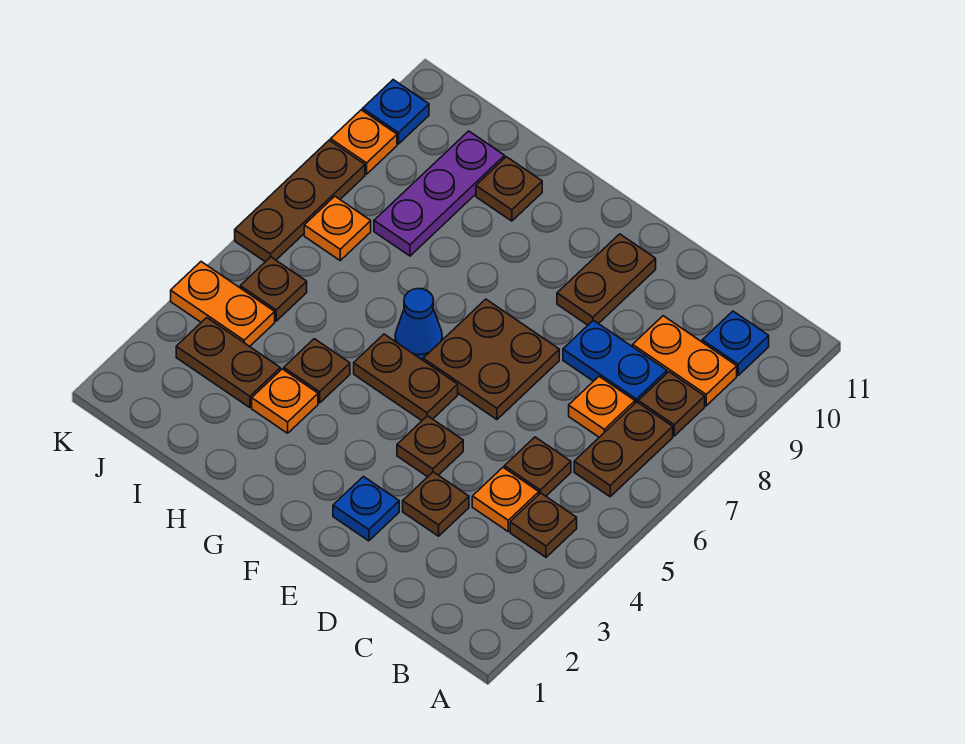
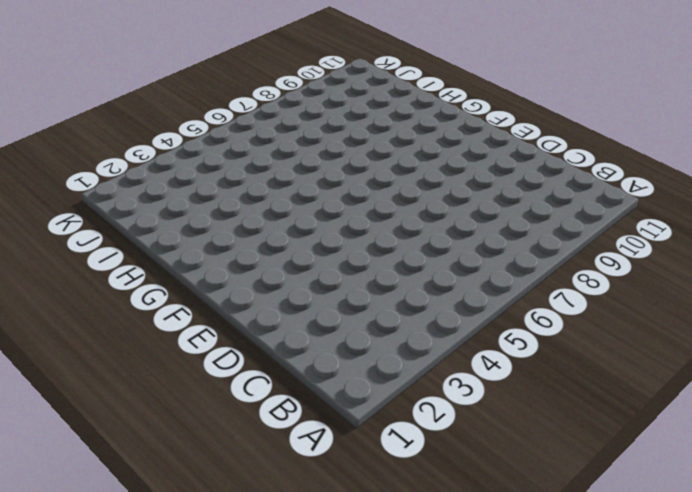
none -> brown plate B4 level 1
none -> brown plate B6:B7 level 1
none -> brown plate B8 level 1

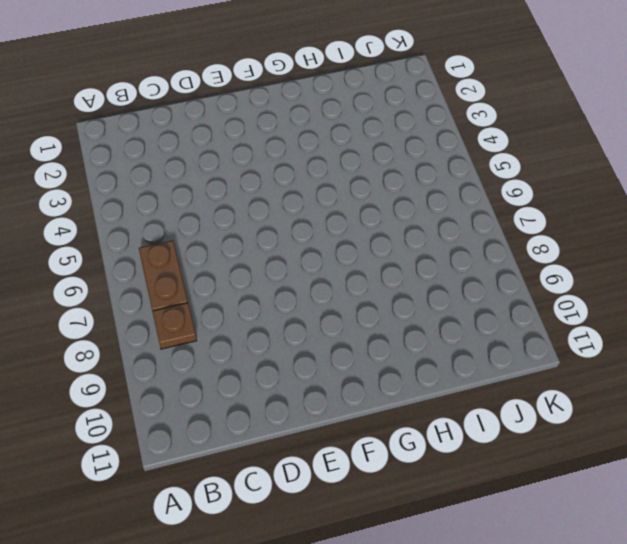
none -> brown plate B4 level 1
none -> orange plate B9:C9 level 1
none -> blue plate B10 level 1

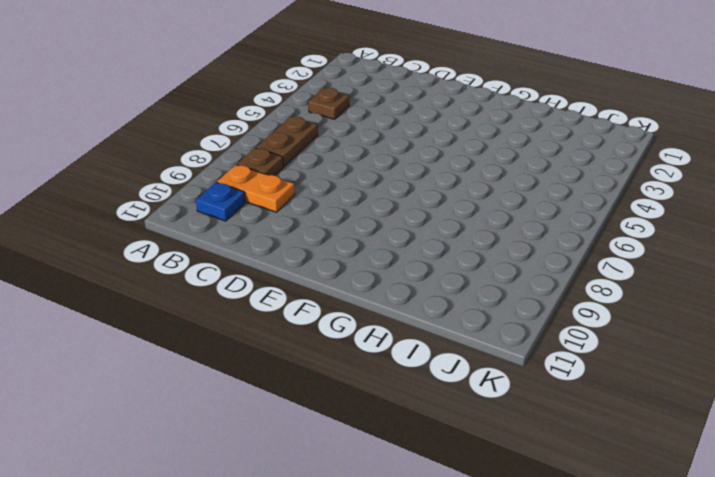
none -> orange plate C4 level 1
none -> brown plate C5 level 1
none -> orange plate C7 level 1

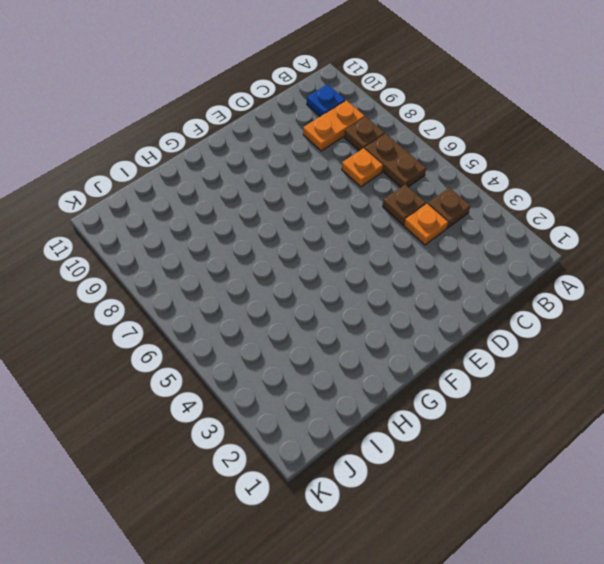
none -> blue plate C8:D8 level 1
none -> brown plate D3 level 1
none -> blue plate E2 level 1

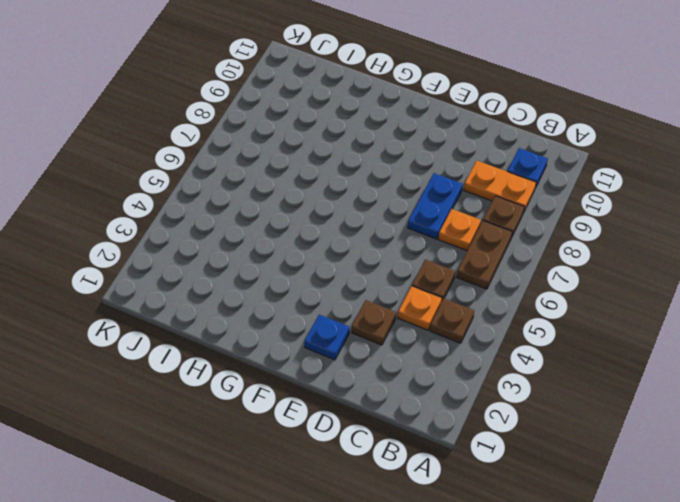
blue plate D7:D8 level 1 -> blue plate C8:D8 level 1
none -> brown plate E4 level 1
none -> brown plate E6:F7 level 1
none -> brown plate E9:E10 level 1

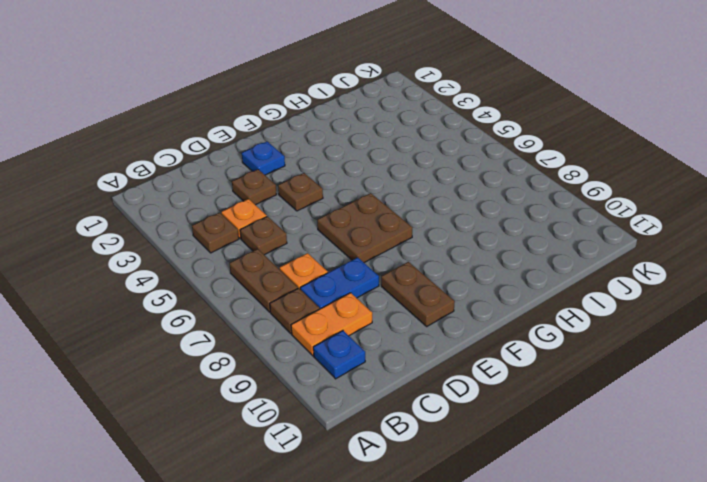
none -> brown plate F5:G5 level 1
none -> blue cone G6 level 1
none -> orange plate H3 level 1

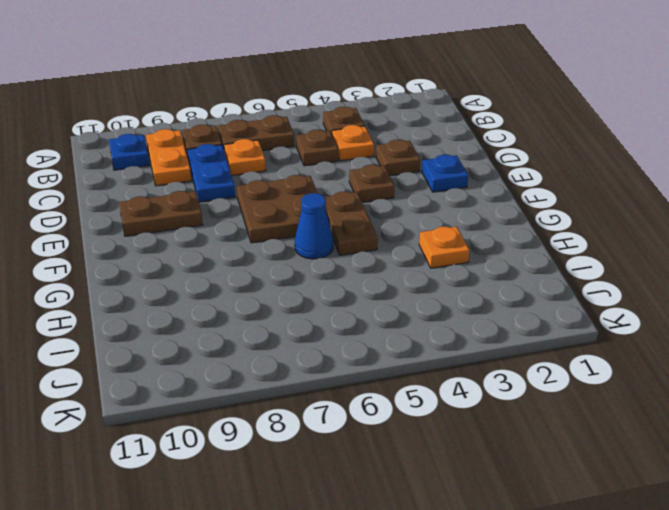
none -> brown plate H4 level 1
none -> brown plate H10 level 1
none -> brown plate I3:J3 level 1

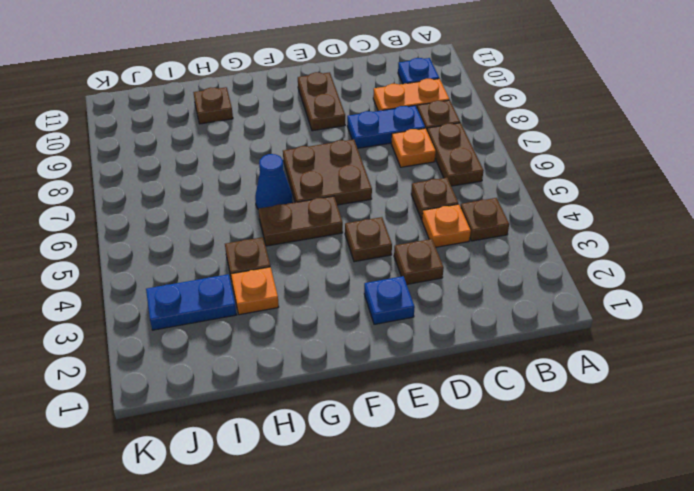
blue plate I3:J3 level 1 -> brown plate I3:J3 level 1
none -> purple plate I8:I10 level 1
none -> orange plate J4:K4 level 1
none -> brown plate J5 level 1

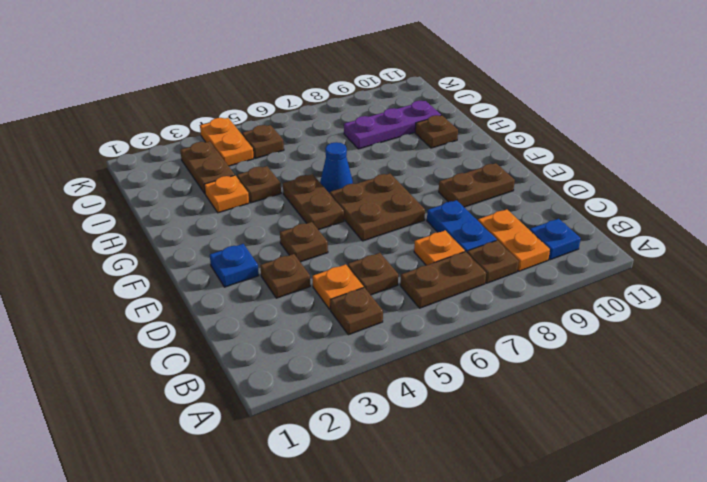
none -> orange plate J7 level 1
none -> brown plate K6:K8 level 1
none -> orange plate K9 level 1

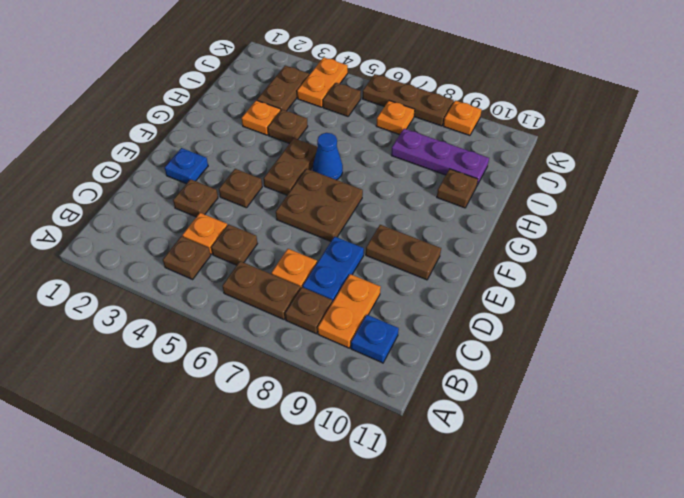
none -> blue plate K10 level 1

